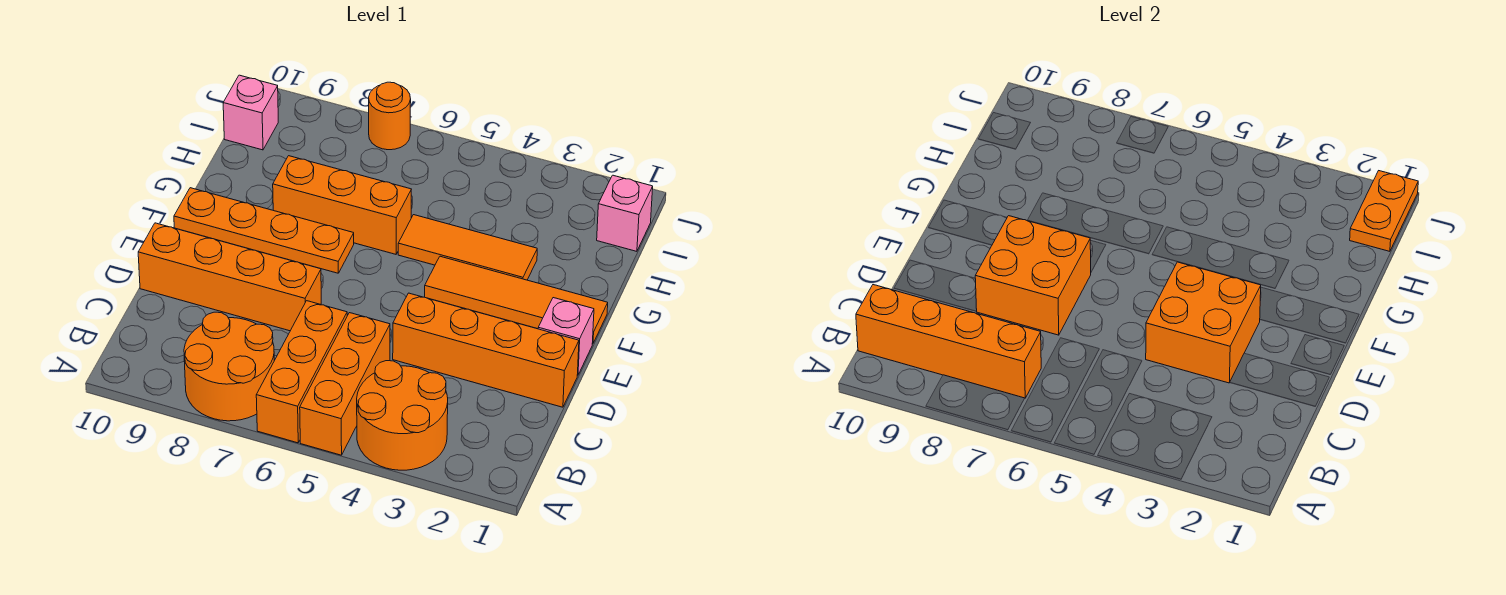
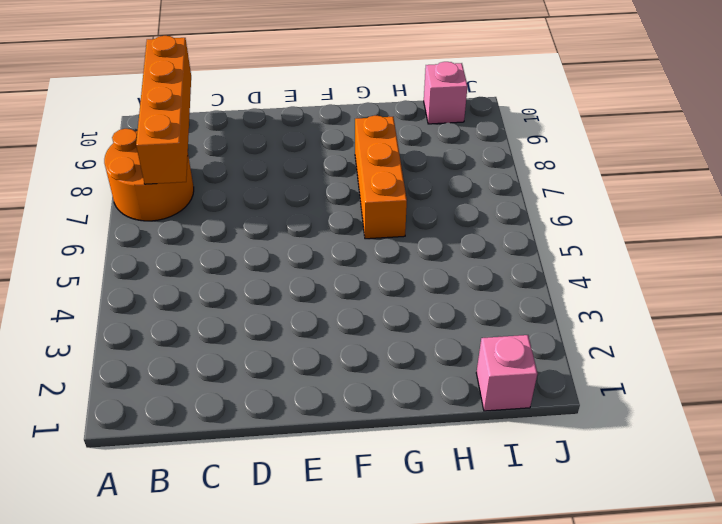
none -> orange round brick A3:B4 level 1
none -> orange brick A5:C5 level 1
none -> orange brick A6:C6 level 1

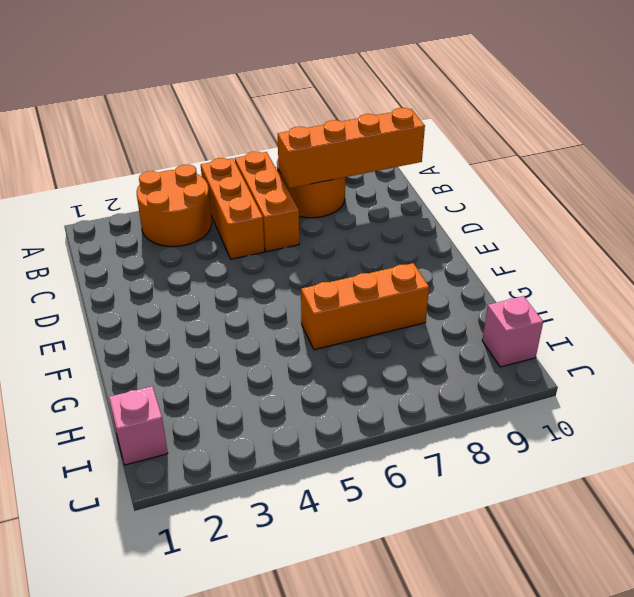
none -> orange brick D1:D4 level 1
none -> orange brick D7:D10 level 1
none -> pink brick E1 level 1

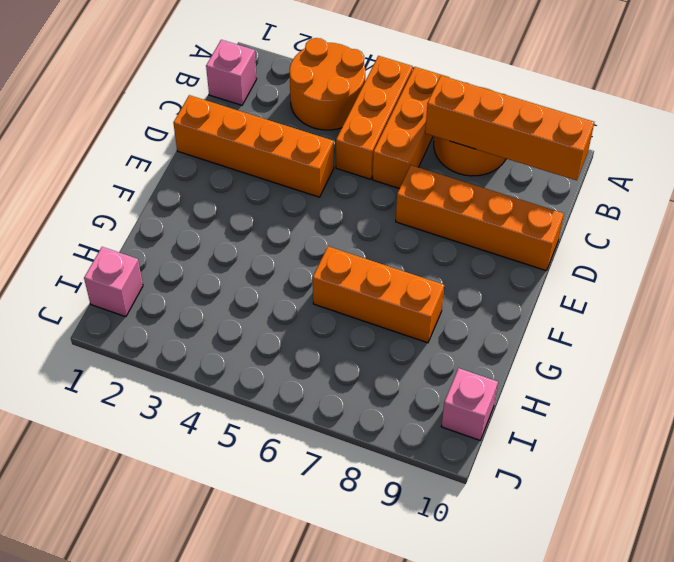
pink brick B1 level 1 -> pink brick E1 level 1
none -> orange tile F1:F4 level 1
none -> orange plate F7:F10 level 1
none -> orange tile G3:G5 level 1

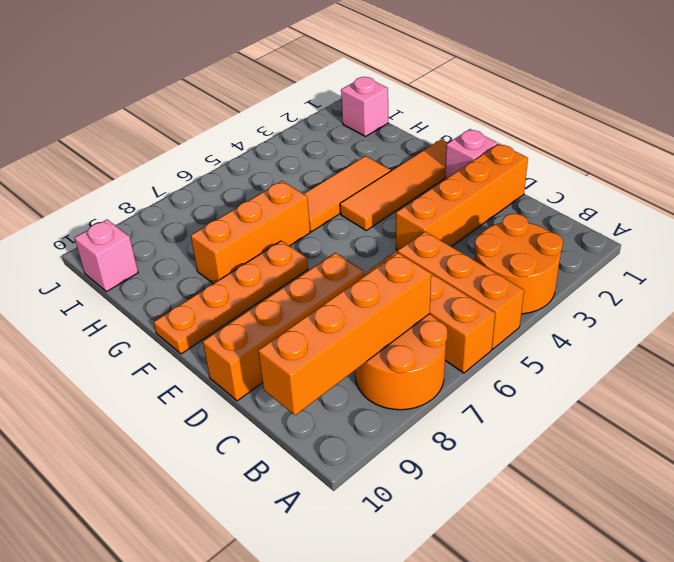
none -> orange round brick J7 level 1
none -> orange brick D3:E4 level 2
none -> orange brick D7:E8 level 2

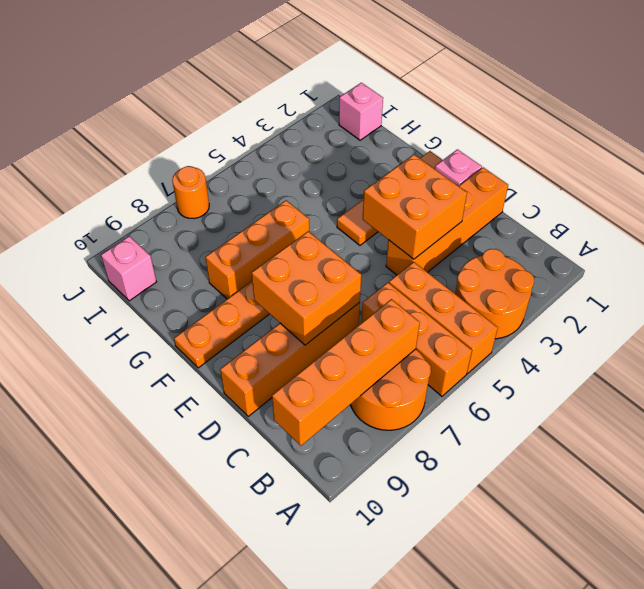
none -> orange tile G3:G5 level 1
none -> orange plate I1:J1 level 2

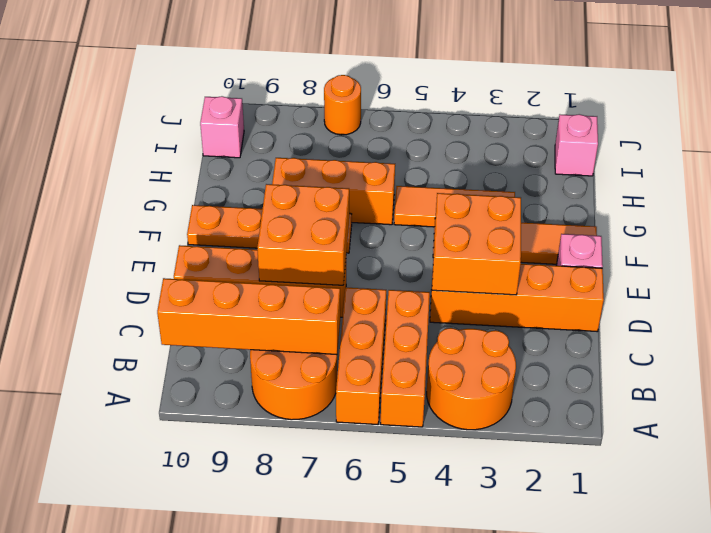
none -> orange plate I1:J1 level 2

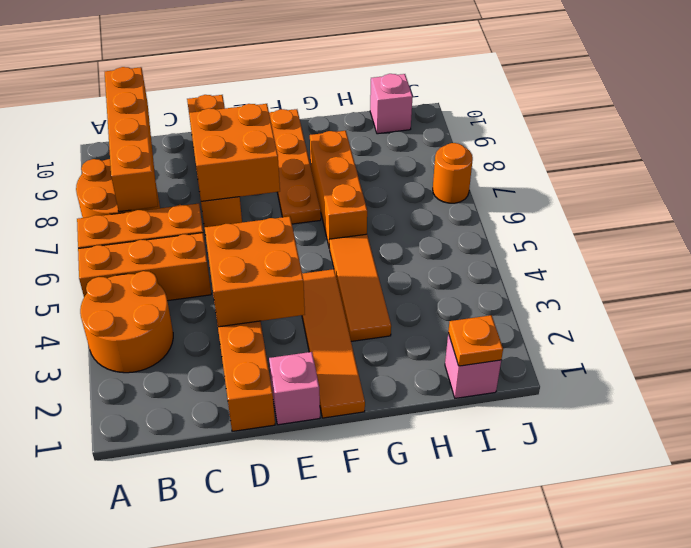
orange plate I1 level 2 -> orange plate I1:J1 level 2

